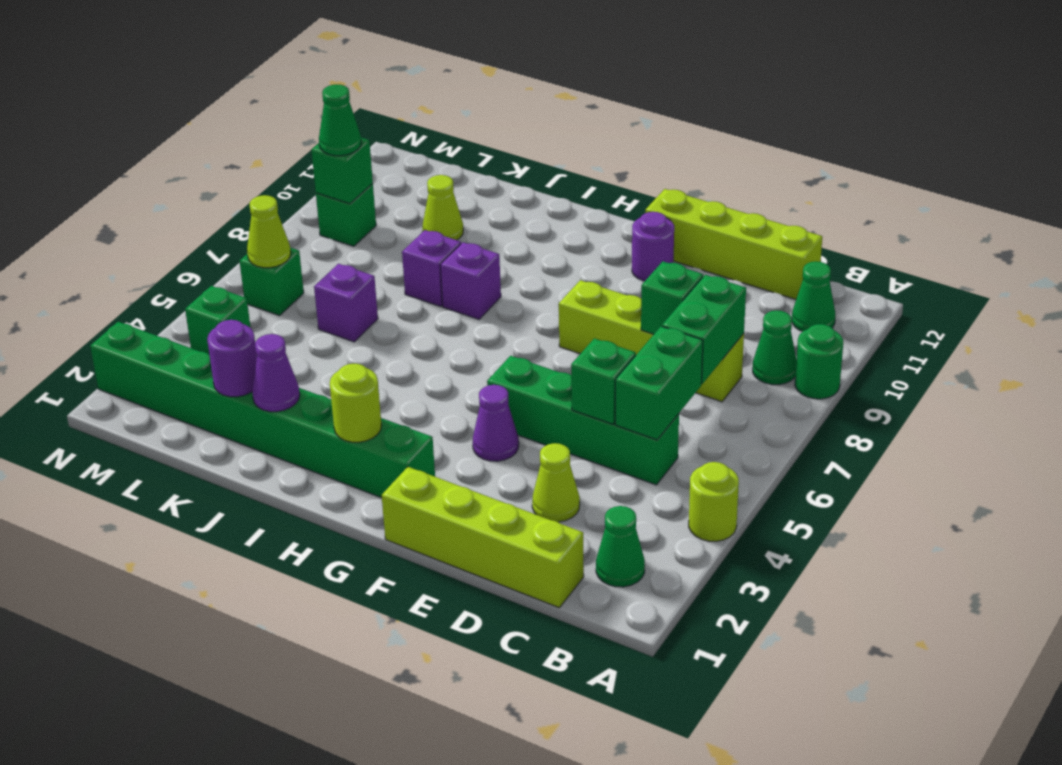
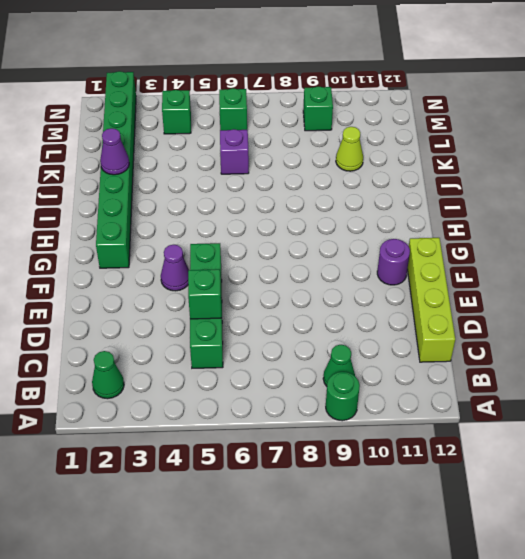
none -> lime round brick A4 level 1
none -> green cone B11 level 1
none -> lime brick C1:F1 level 1
none -> lime brick C8:F8 level 1

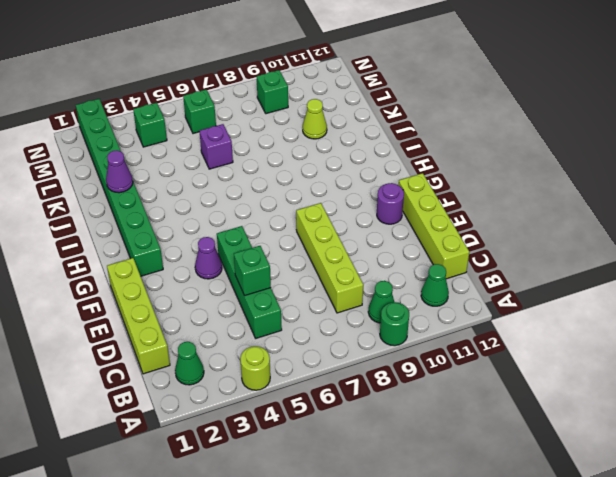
none -> lime cone D3 level 1
none -> purple brick I8 level 1
none -> purple brick J8 level 1
none -> green brick C5:C6 level 2

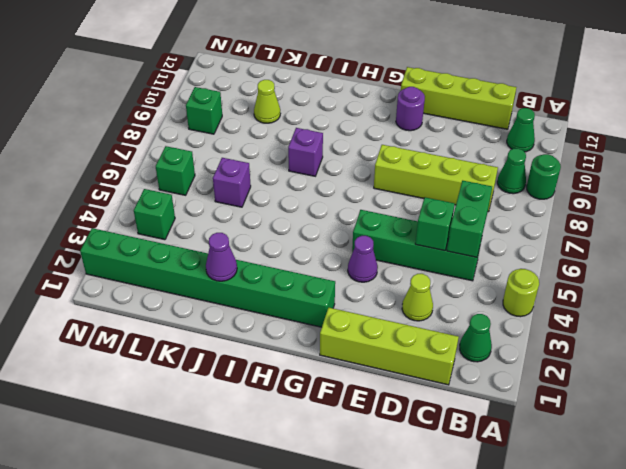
none -> purple brick J8 level 1
none -> green brick C7:C8 level 2
none -> green brick D8 level 2
none -> lime round brick H2 level 2

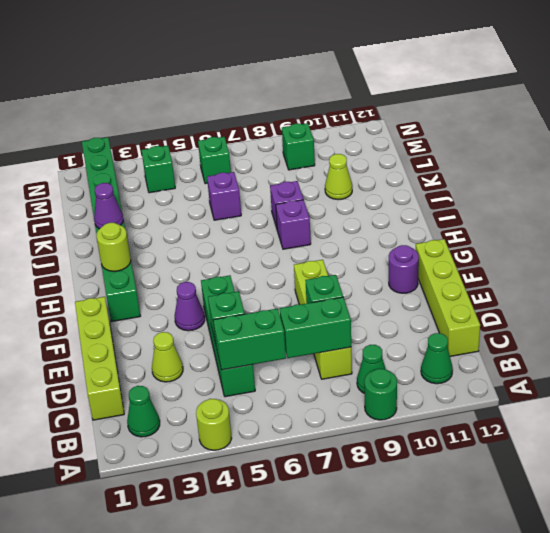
none -> purple round brick K2 level 2
none -> lime cone M6 level 2
none -> green brick M9 level 2
none -> green cone M9 level 3

